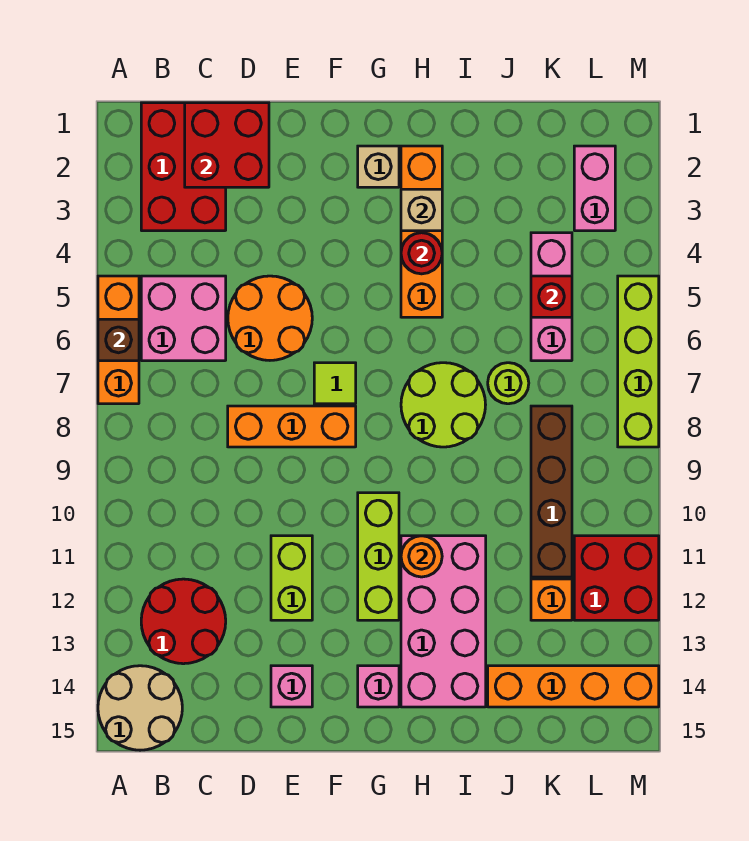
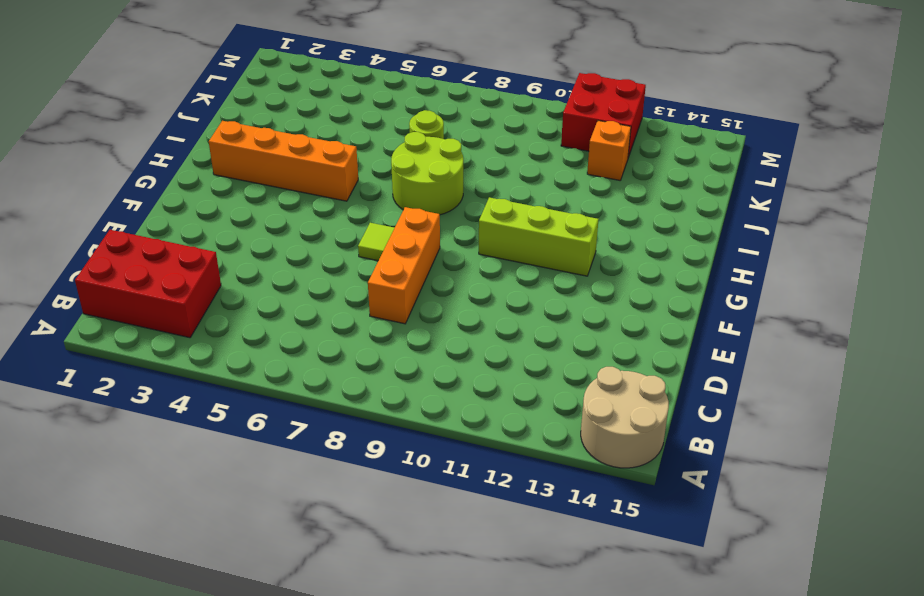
none -> orange brick A5:A7 level 1
none -> pink brick B5:C6 level 1
none -> red round brick B12:C13 level 1
none -> orange round brick D5:E6 level 1

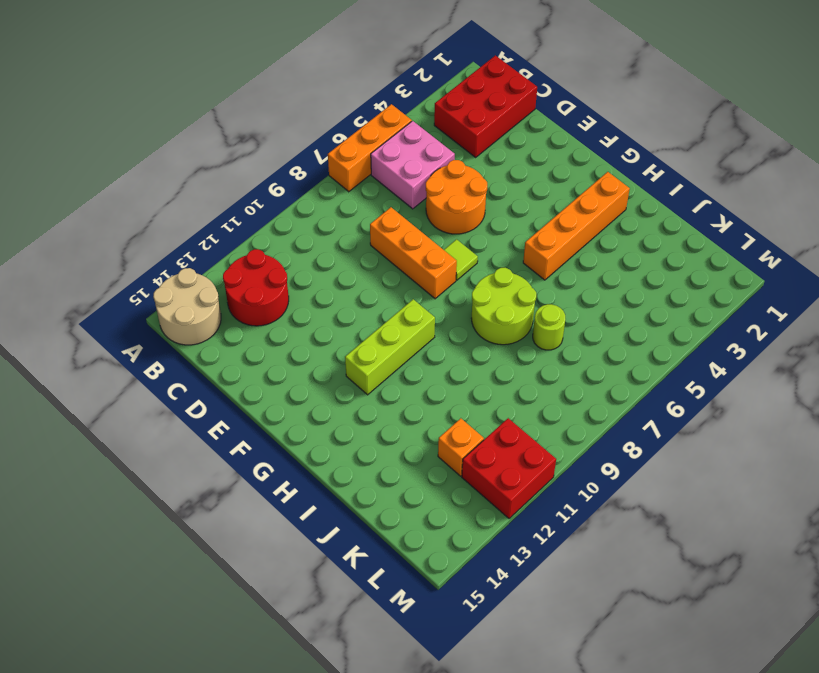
none -> lime brick E11:E12 level 1
none -> pink brick E14 level 1
none -> tan brick G2 level 1
none -> pink brick G14 level 1

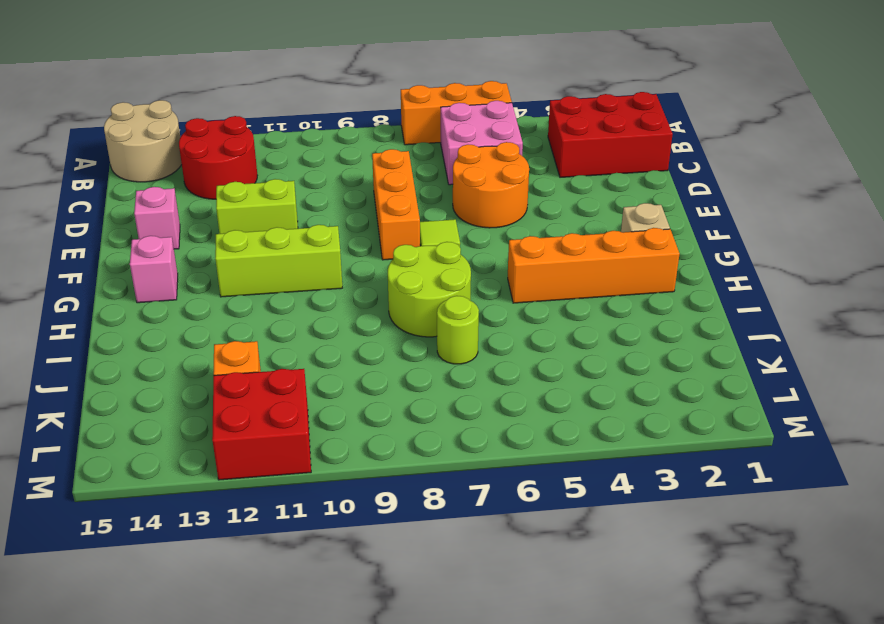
none -> pink brick H11:I14 level 1
none -> orange brick J14:M14 level 1
none -> pink brick K4:K6 level 1
none -> brown brick K8:K11 level 1

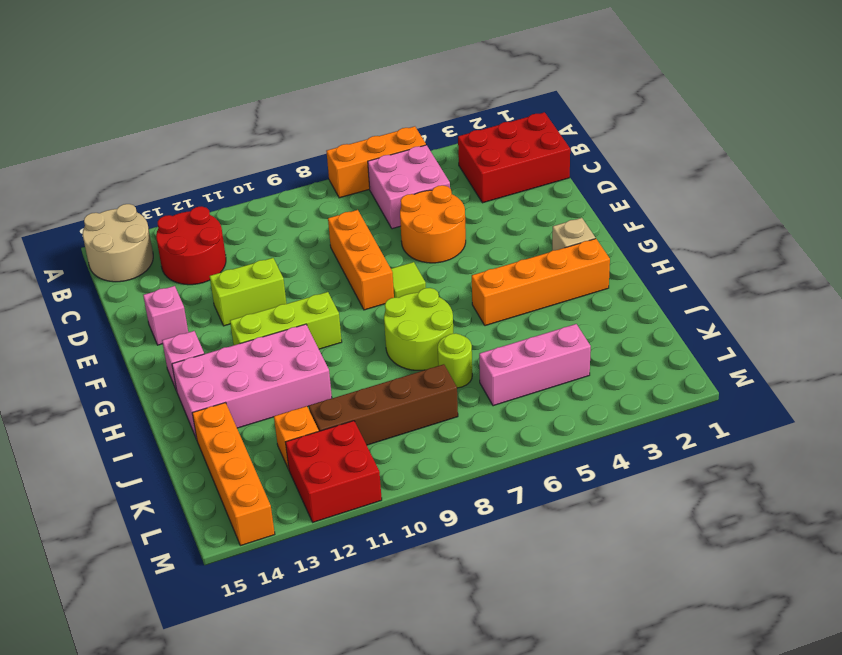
none -> pink brick L2:L3 level 1
none -> lime brick M5:M8 level 1
none -> brown brick A6 level 2
none -> red brick C1:D2 level 2

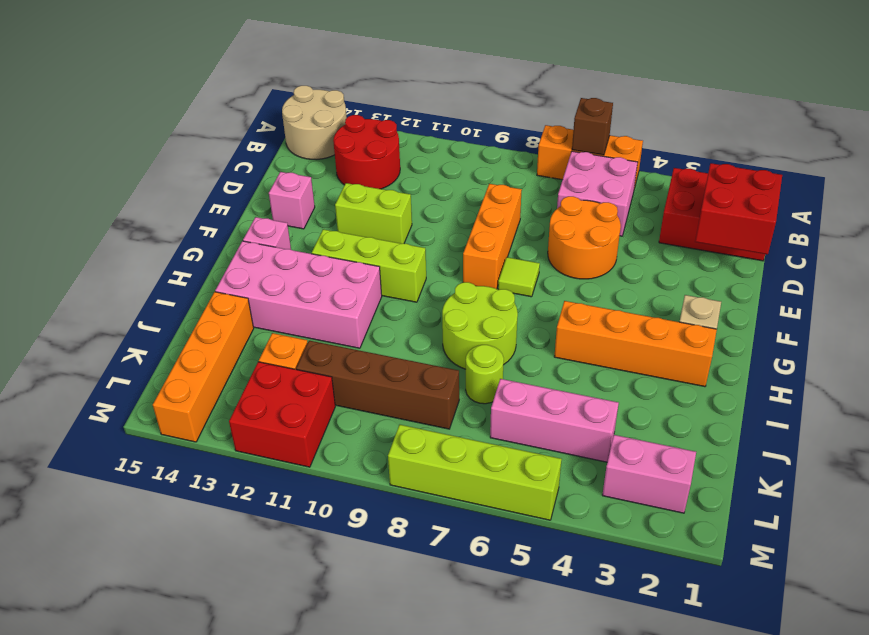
none -> tan brick H3 level 2
none -> red round brick H4 level 2
none -> orange round brick H11 level 2
none -> red brick K5 level 2

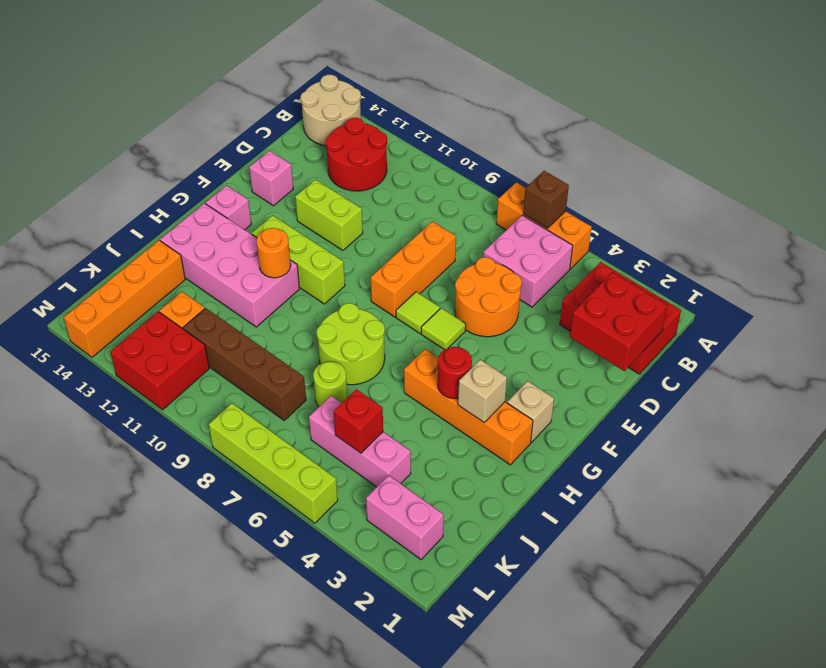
lime tile F6 level 1 -> none

